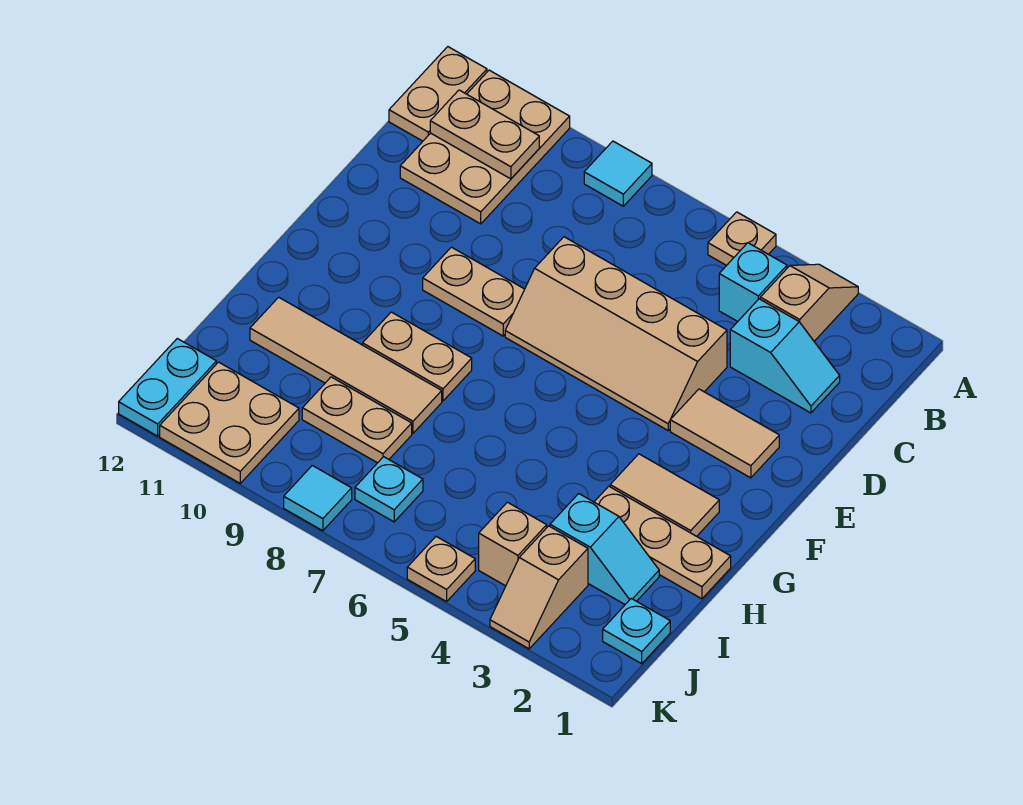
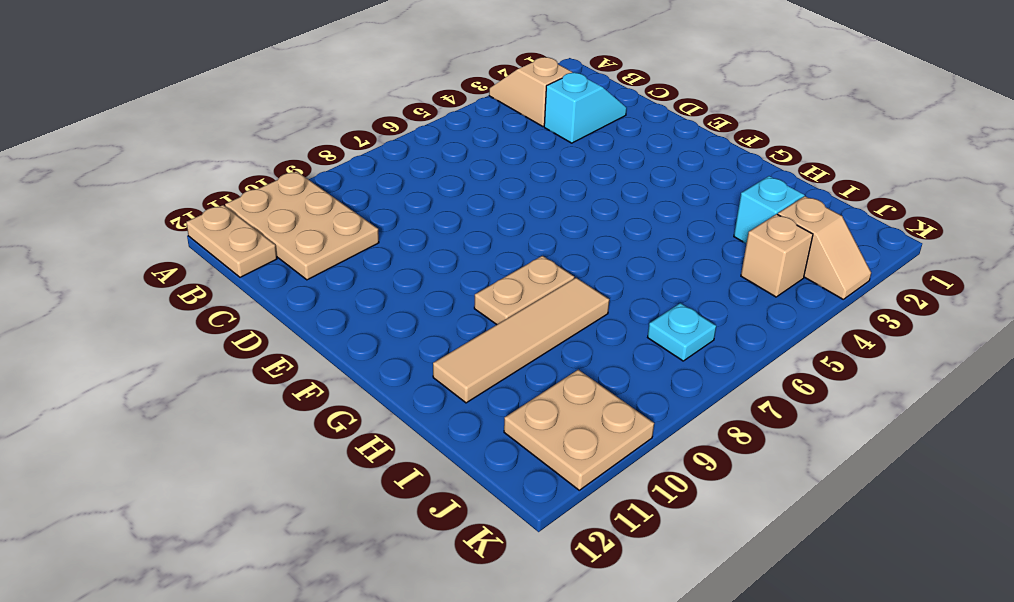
none -> tan plate A5 level 1
none -> cyan tile A8 level 1
none -> cyan brick B4 level 1

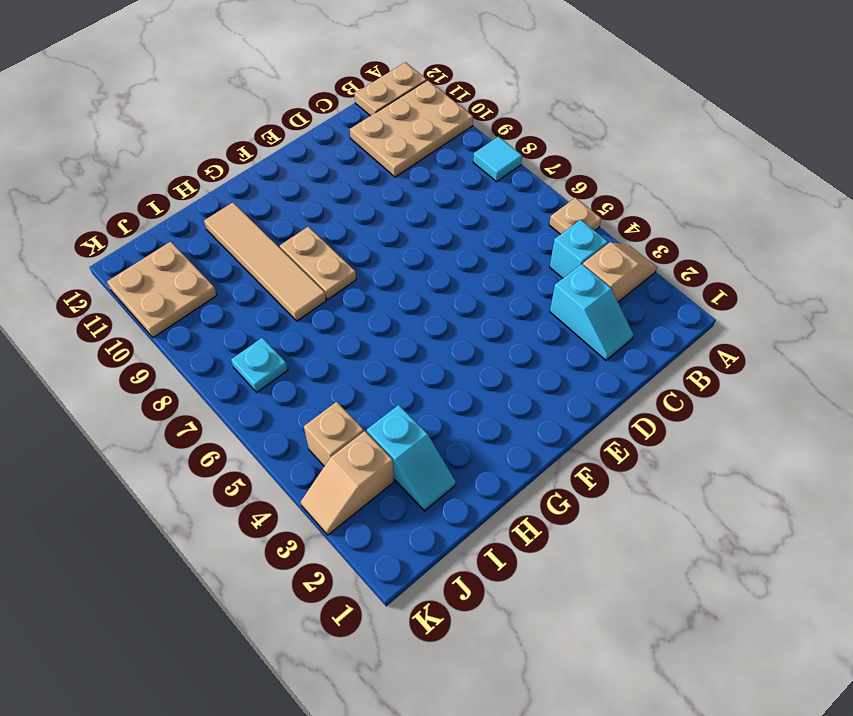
none -> tan slope D4:E7 level 1 top D
none -> tan tile E2:E3 level 1
none -> tan plate E8:E9 level 1

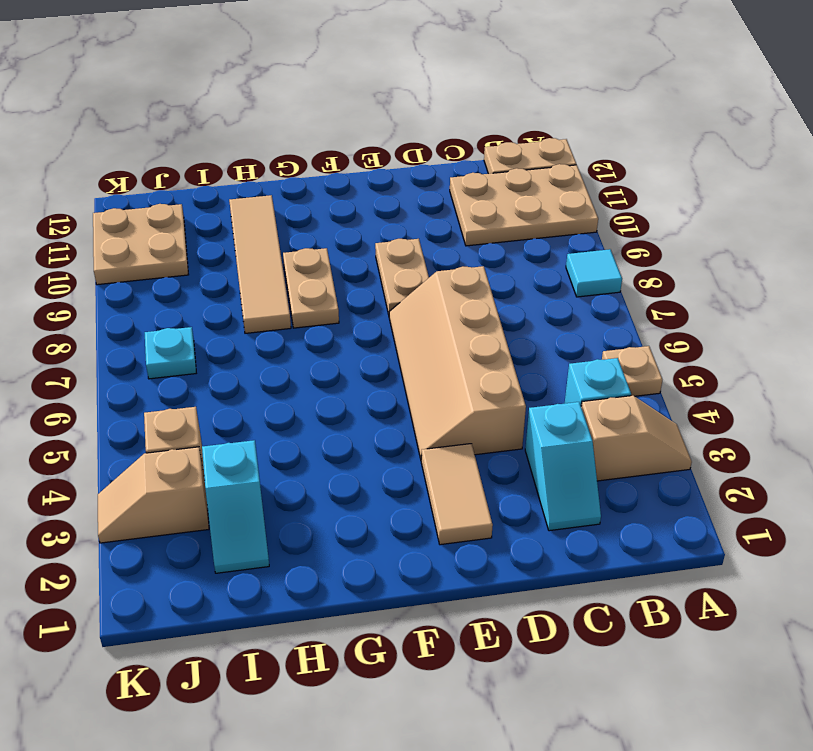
none -> tan tile G2:G3 level 1
none -> tan plate H1:H3 level 1
none -> tan plate I8:I9 level 1

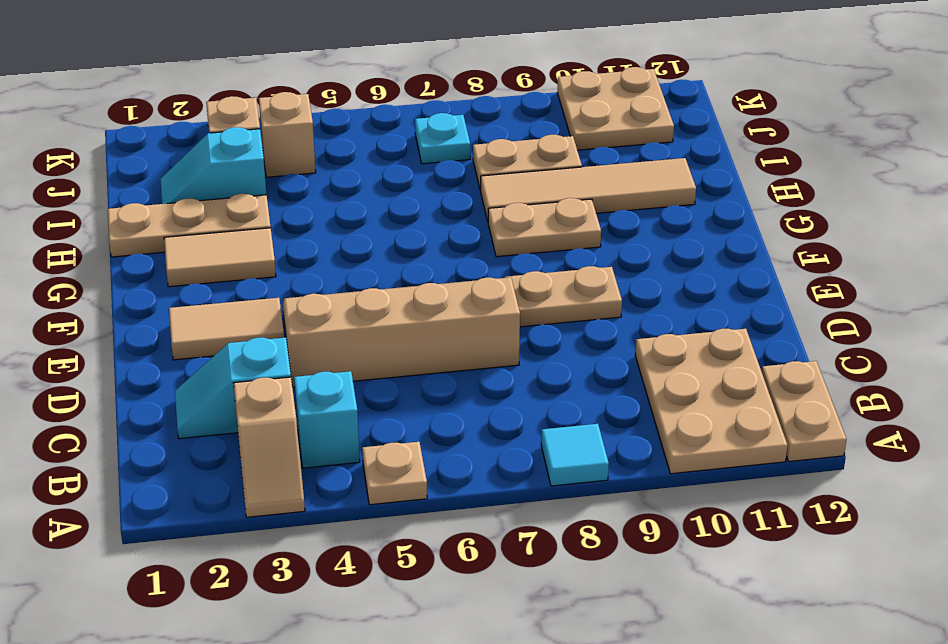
none -> cyan plate J1 level 1
none -> cyan plate J12:K12 level 1
none -> tan plate K5 level 1

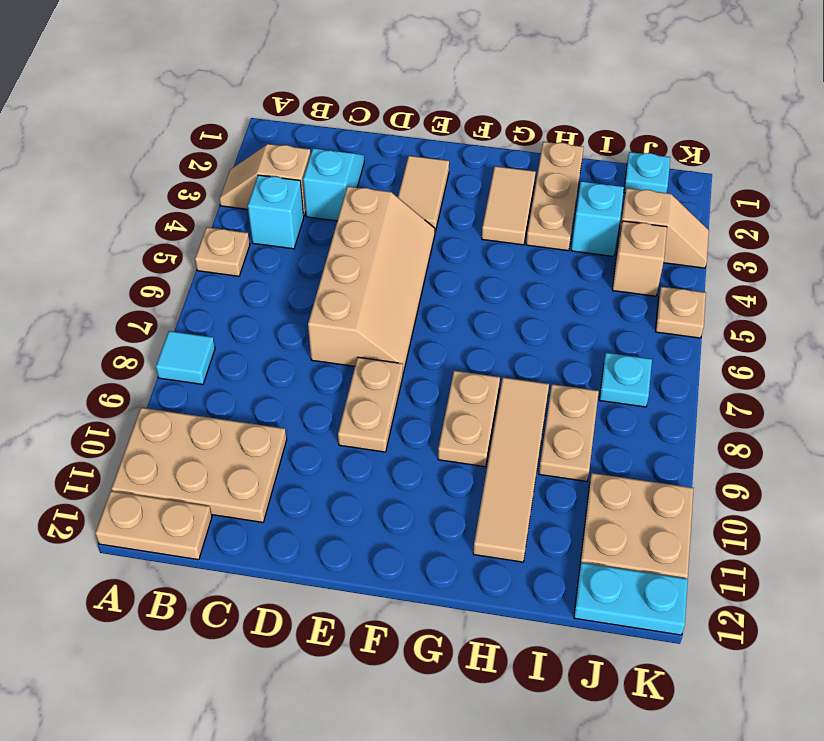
none -> cyan tile K8 level 1
none -> tan plate B10:B11 level 2

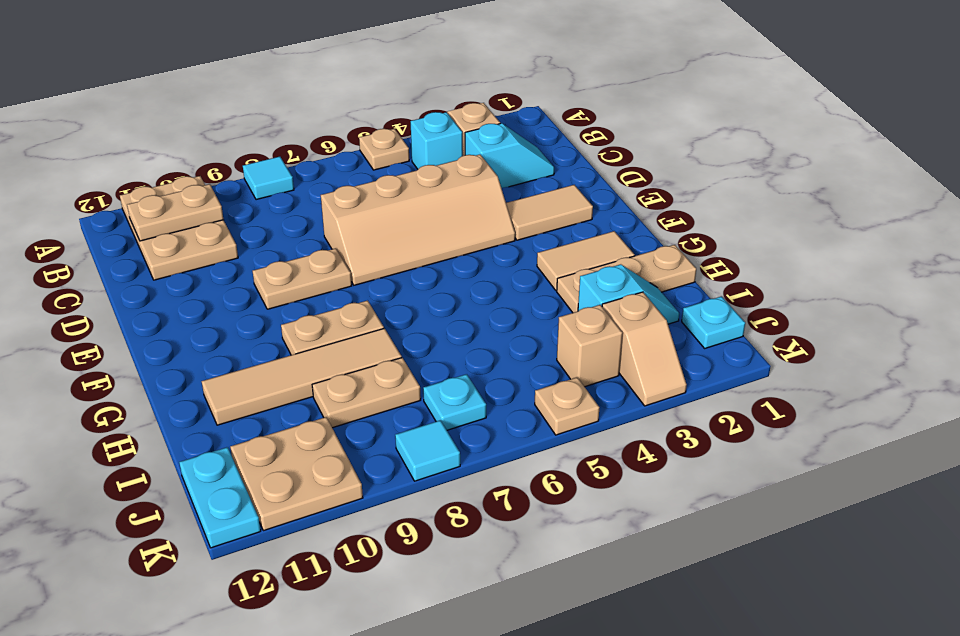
none -> tan plate A12:B12 level 1

